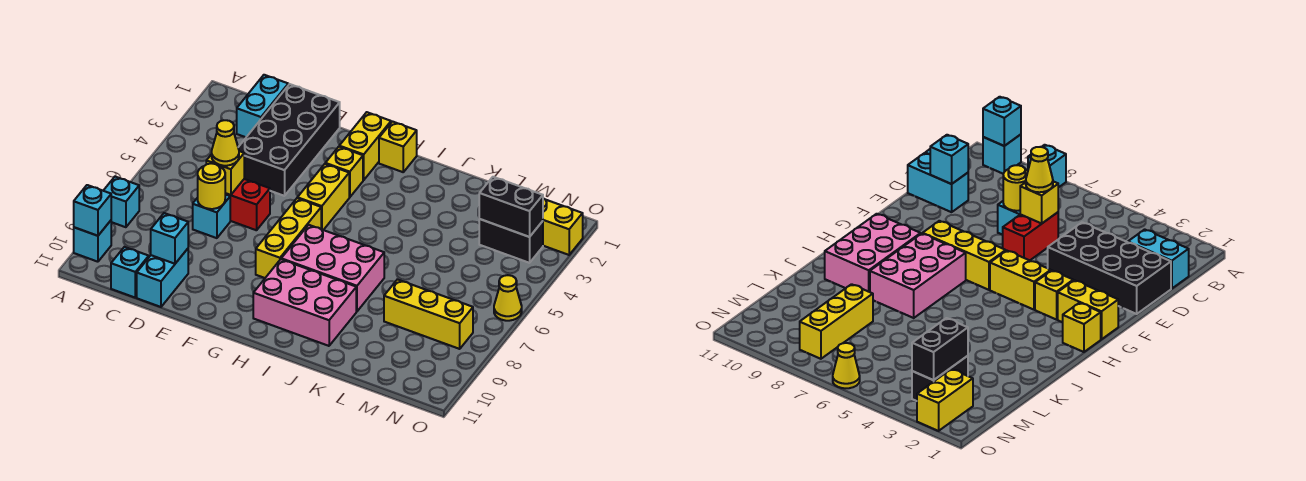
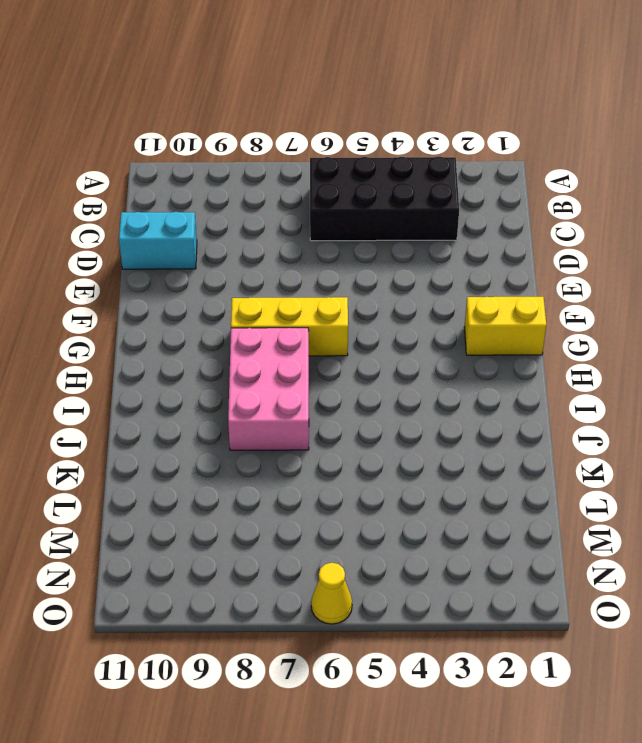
black brick B3:C6 level 1 -> black brick D1:E4 level 1
none -> cyan brick A8 level 1
none -> cyan brick A10 level 1
none -> cyan brick C1:C2 level 1

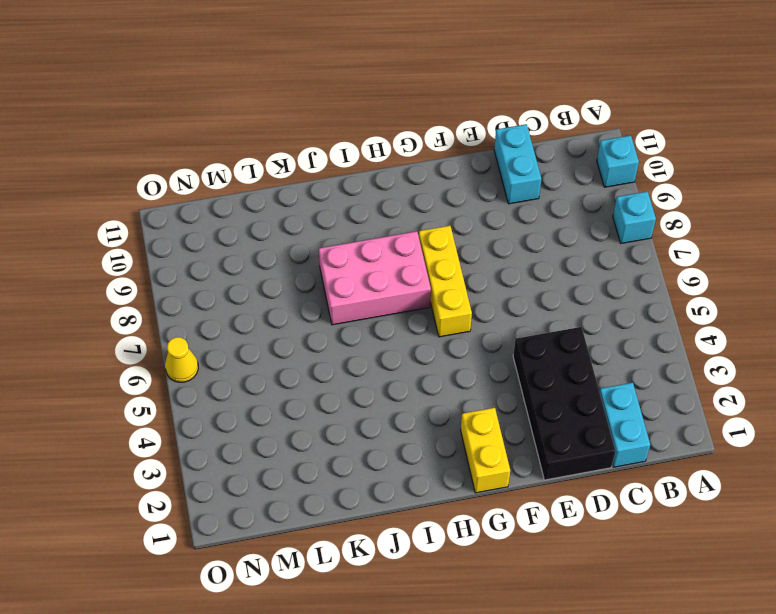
none -> cyan brick C11 level 1
none -> red brick D6:E6 level 1
none -> cyan brick D7 level 1

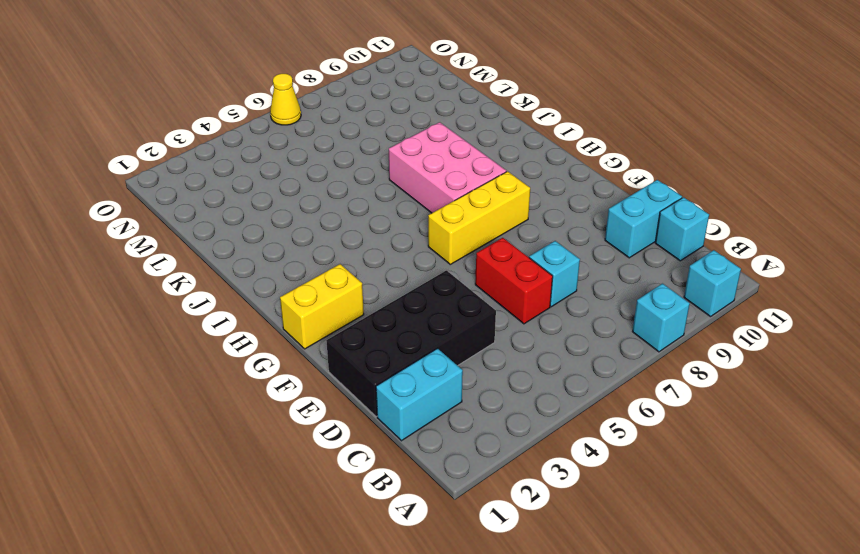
none -> yellow brick G3 level 1
none -> yellow brick G4:G5 level 1
none -> yellow brick H1 level 1

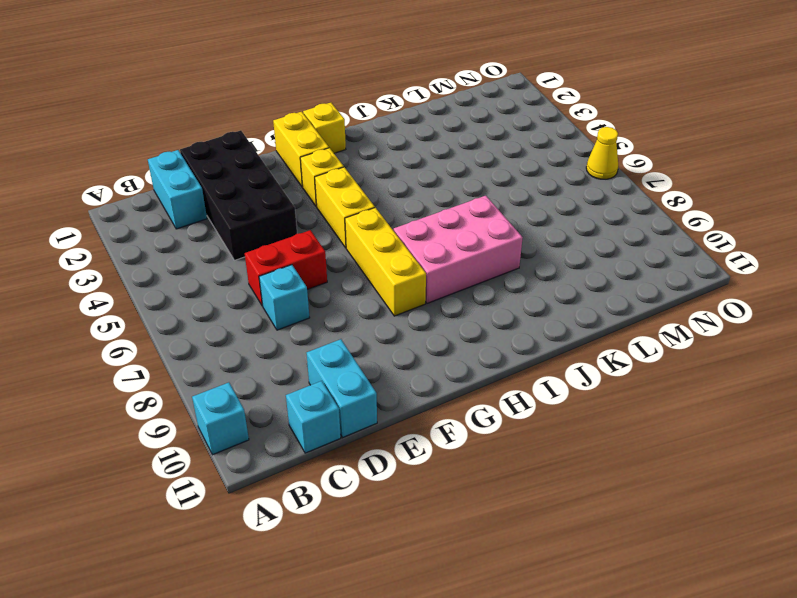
none -> cyan brick A8 level 1
none -> pink brick H9:J10 level 1
none -> yellow brick L8:N8 level 1

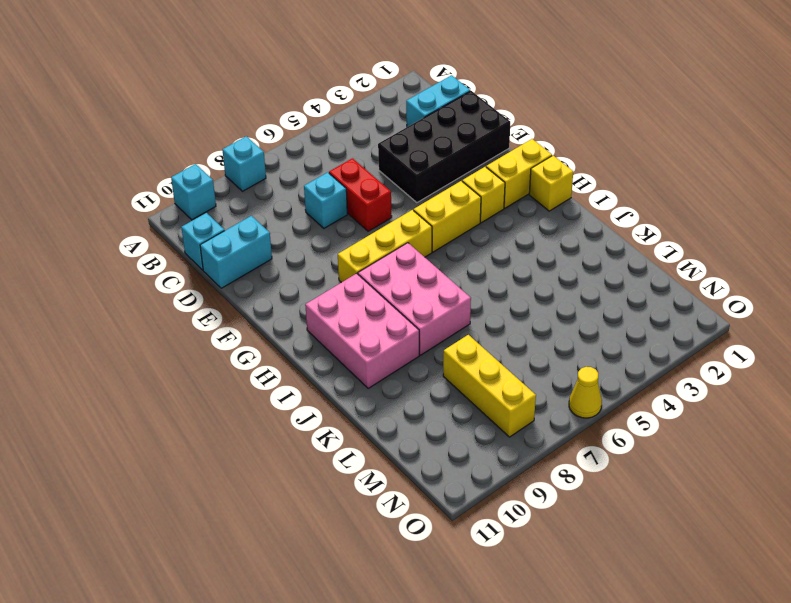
none -> black brick M3:N3 level 1
none -> yellow brick N2:O2 level 1
none -> cyan brick A10 level 2

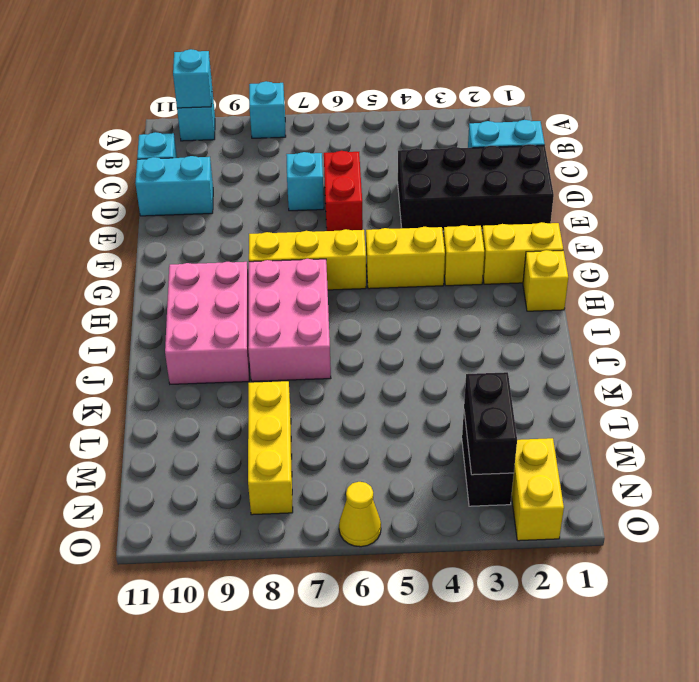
none -> yellow brick D6 level 2
none -> yellow round brick D7 level 2
none -> cyan brick D10 level 2

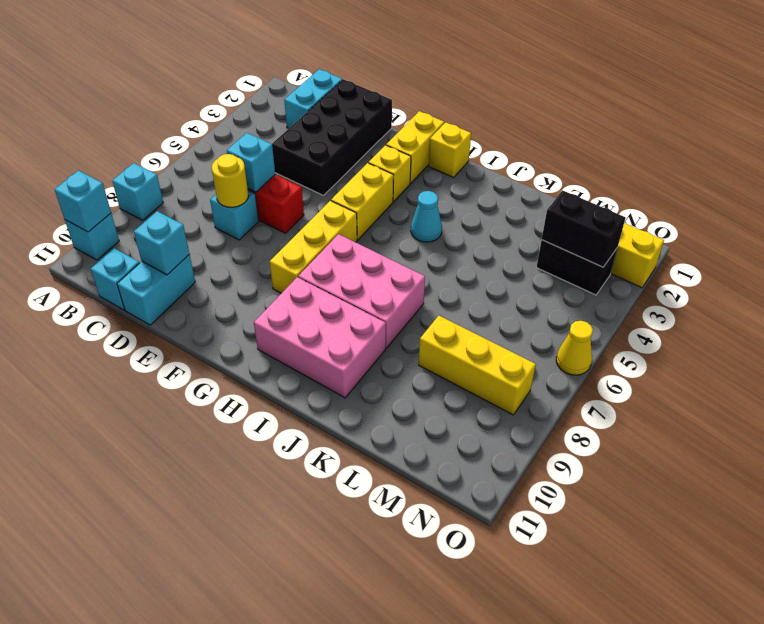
cyan brick D6 level 2 -> yellow brick D6 level 2
cyan cone I4 level 1 -> none
none -> yellow cone D6 level 3

